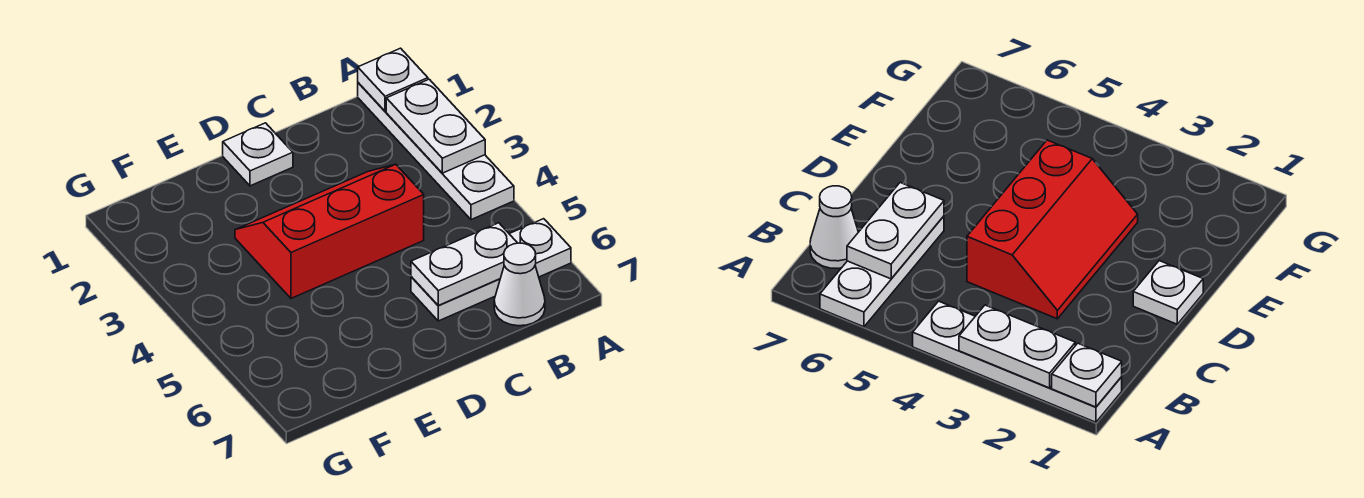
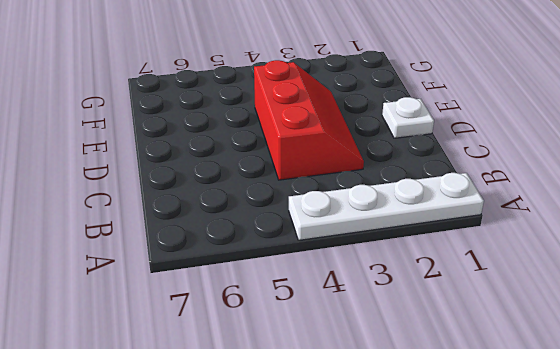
none -> white plate A6:C6 level 1
none -> white cone B7 level 1

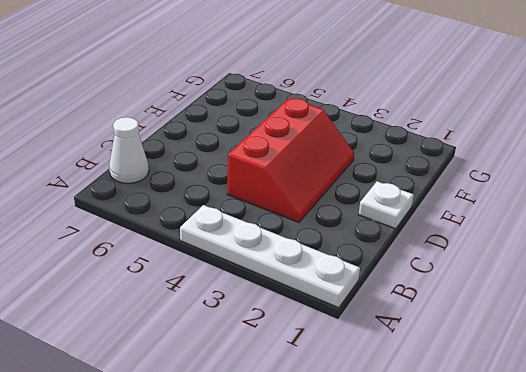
none -> white plate A6:C6 level 1
none -> white plate A1 level 2

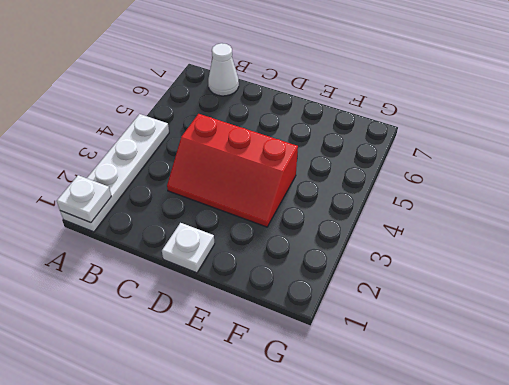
none -> white plate A6:C6 level 1
none -> white plate A2:A3 level 2

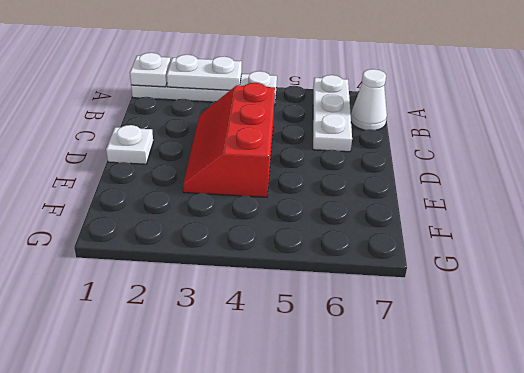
none -> white plate B6:C6 level 2

